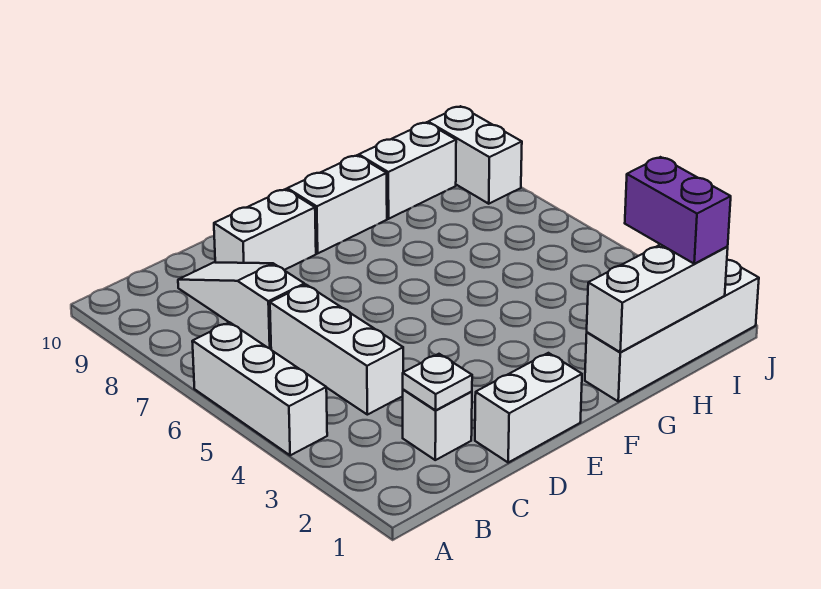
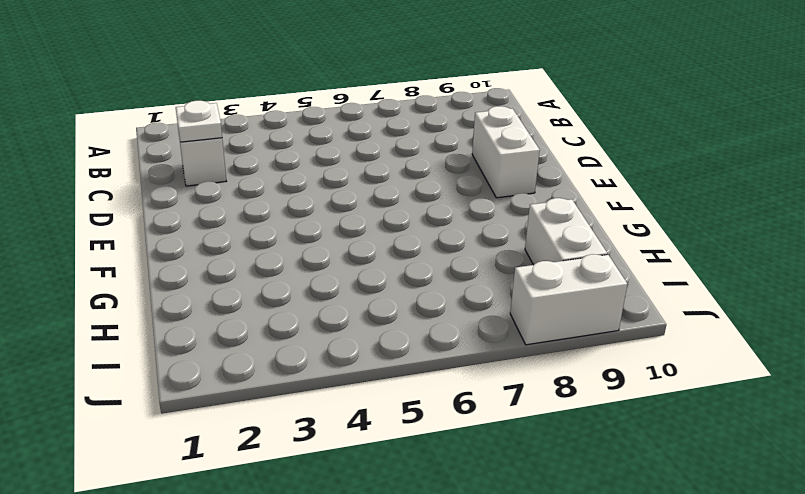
none -> white brick A4:A6 level 1
none -> white brick C4:C6 level 1
none -> white slope C7:C9 level 1 top 7

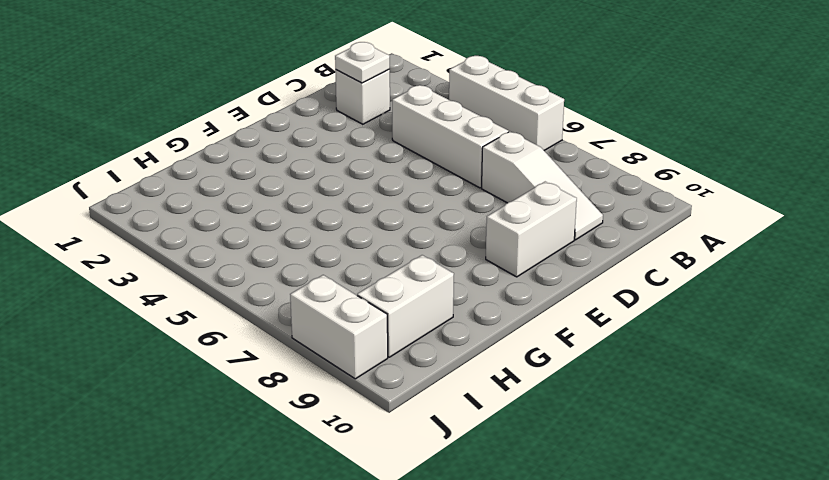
none -> white brick D1:E1 level 1
none -> white brick F9:G9 level 1
none -> white brick G1:J1 level 1

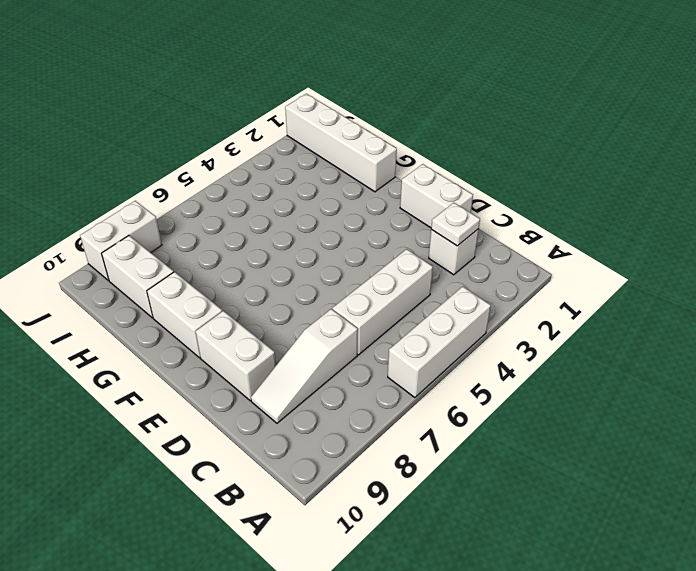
none -> white brick G1:I1 level 2
none -> purple brick I1:I2 level 3

